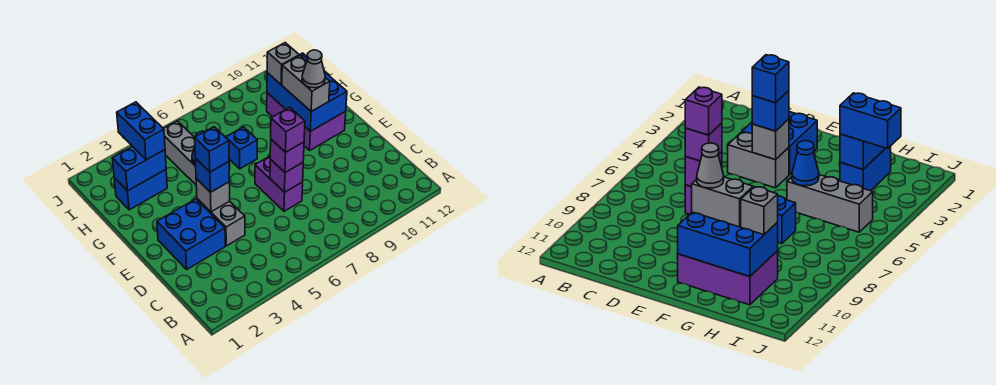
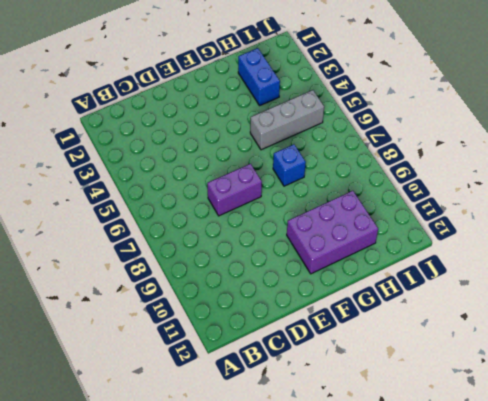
none -> blue brick D2:E3 level 1
none -> grey brick D4:E4 level 1
none -> purple brick D7 level 2

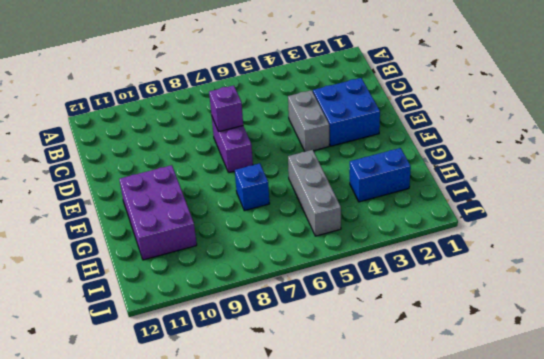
none -> grey brick E4 level 2
none -> blue brick F10:H11 level 2
none -> blue cone G5 level 2

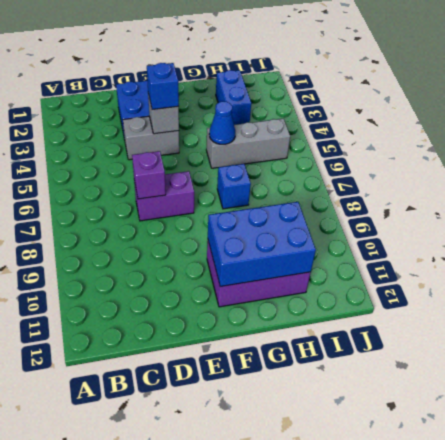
none -> blue brick H2:H3 level 2
none -> purple brick D7 level 3
none -> grey brick F10:G10 level 3

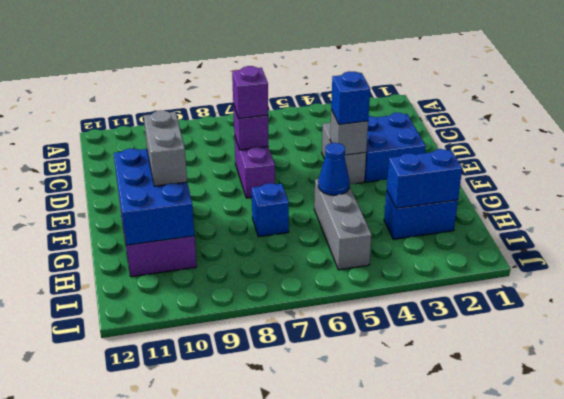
none -> blue brick H3:I3 level 3
none -> grey brick H10 level 3
none -> purple brick D7 level 4

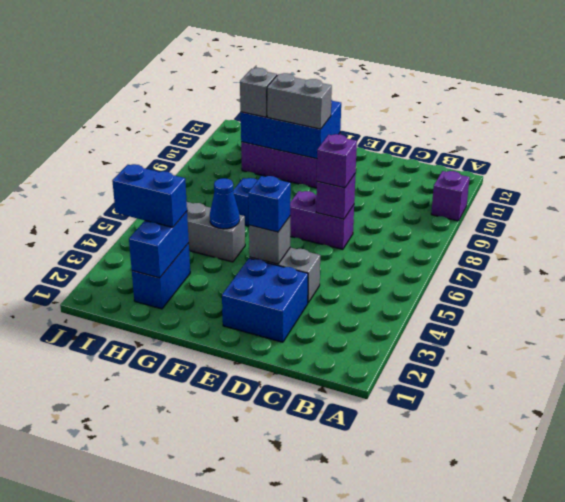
purple brick A10 level 1 -> purple brick D7 level 4
none -> blue brick E4 level 4
none -> grey cone F10 level 4

